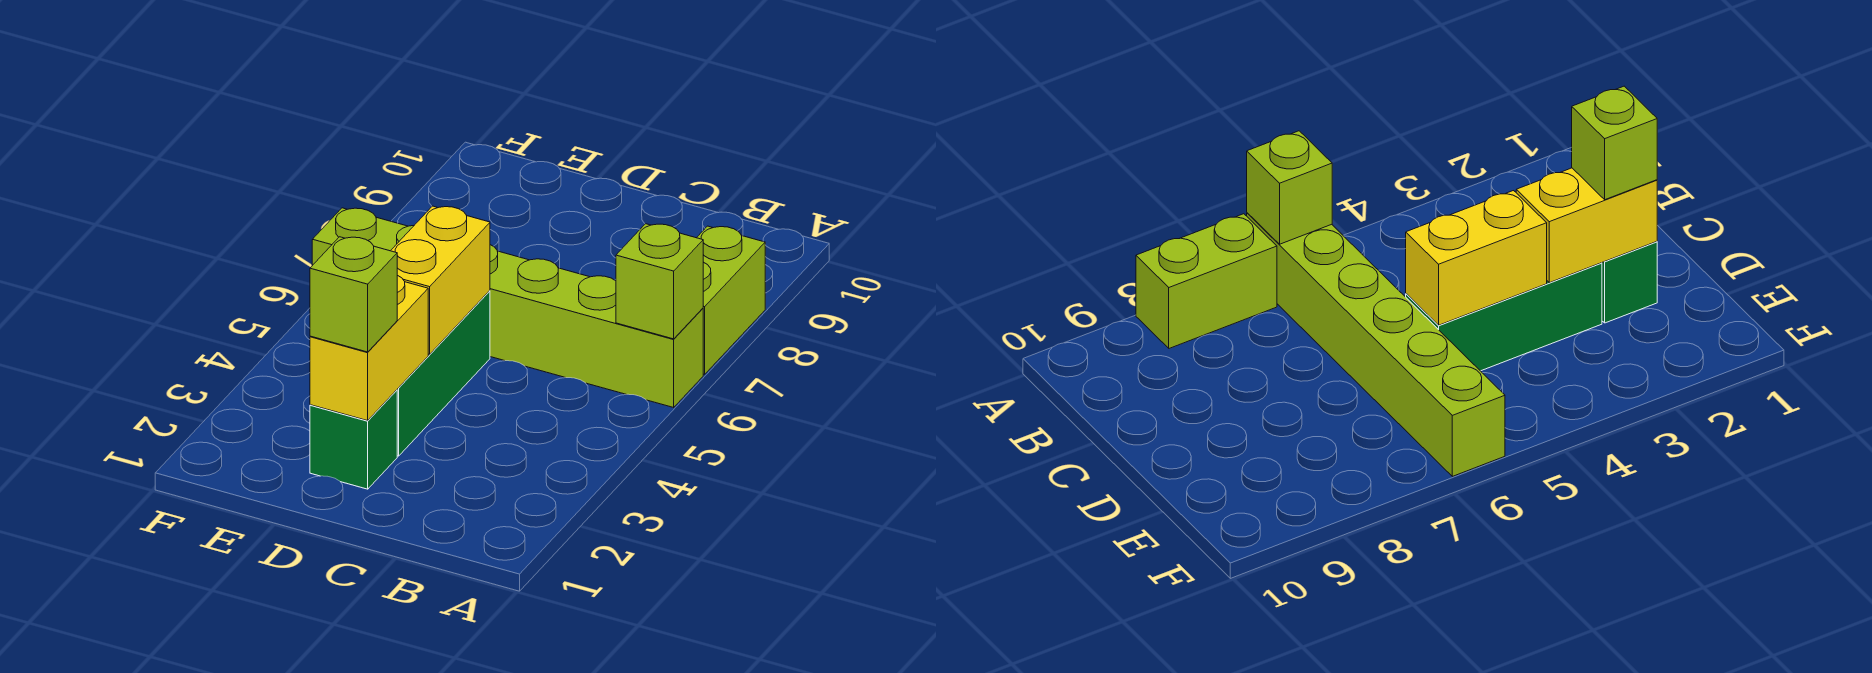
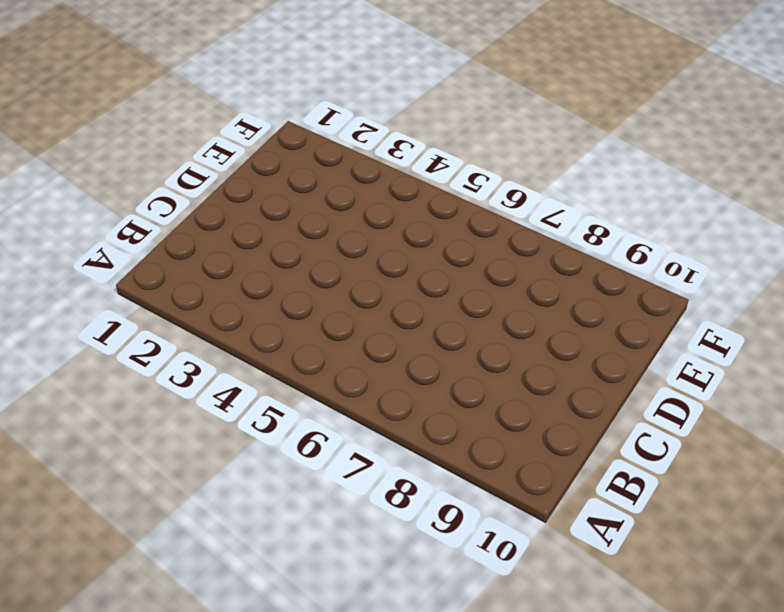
none -> lime brick A6:F6 level 1
none -> lime brick A7:A8 level 1

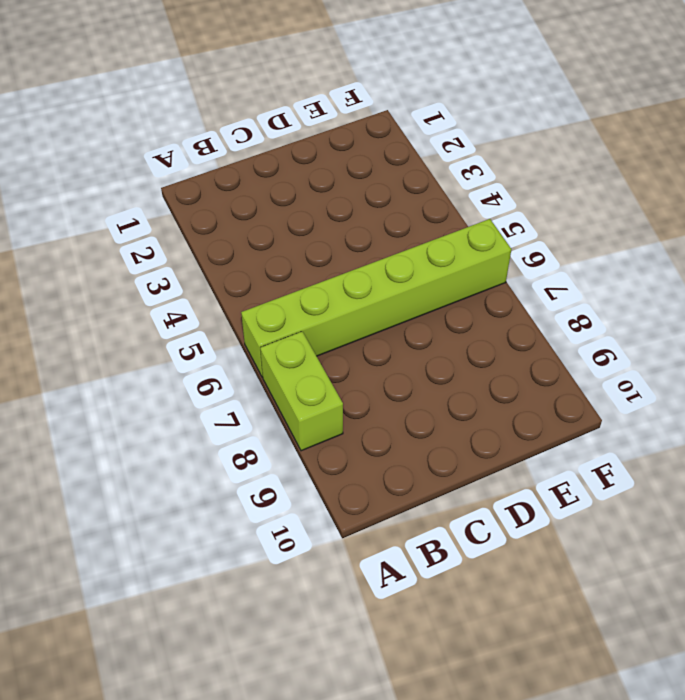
none -> green brick D2 level 1
none -> green brick D3:D5 level 1

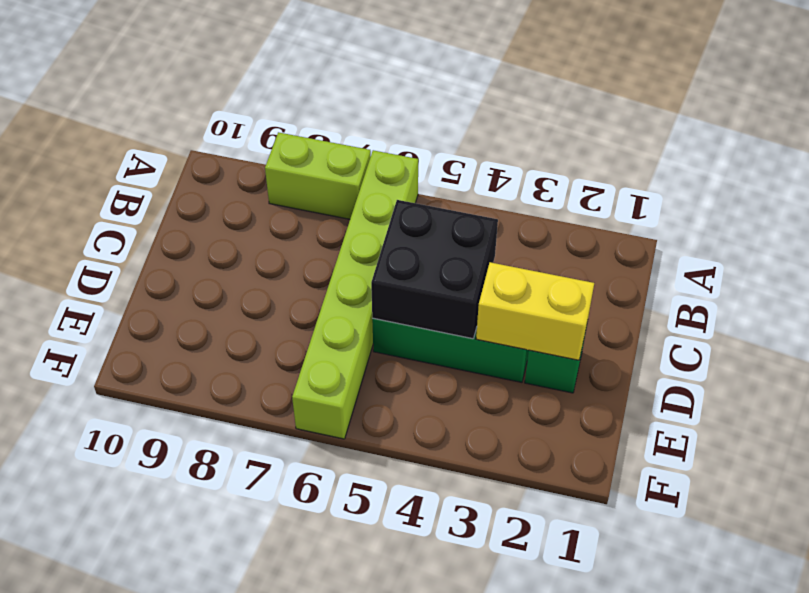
black brick C4:D5 level 2 -> yellow brick D4:D5 level 2
none -> lime brick A6 level 2
none -> lime brick D2 level 3

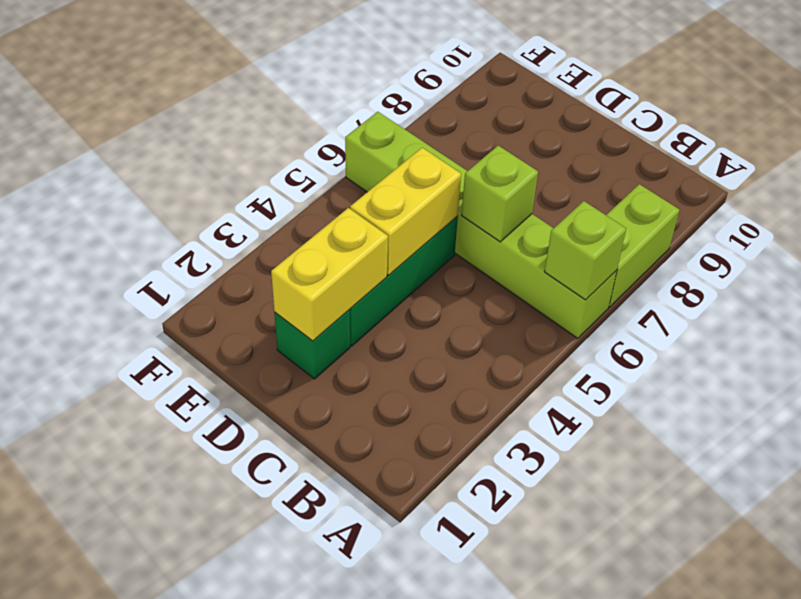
lime brick C6 level 2 -> lime brick D2 level 3

